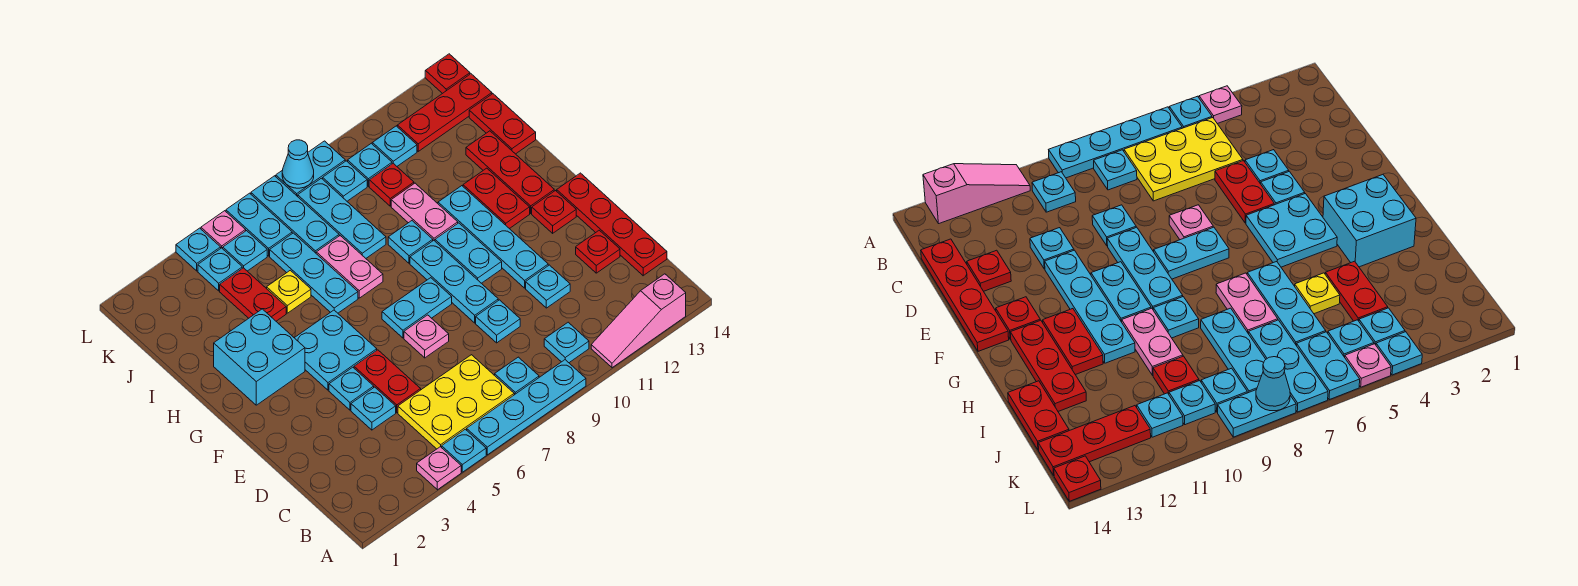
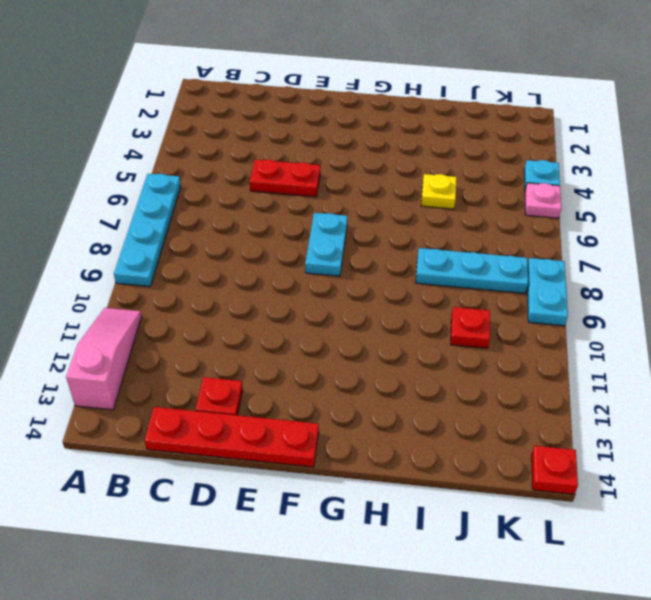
none -> pink plate A4 level 1
none -> cyan plate A5 level 1
none -> yellow plate B5:C7 level 1
none -> cyan plate B8 level 1

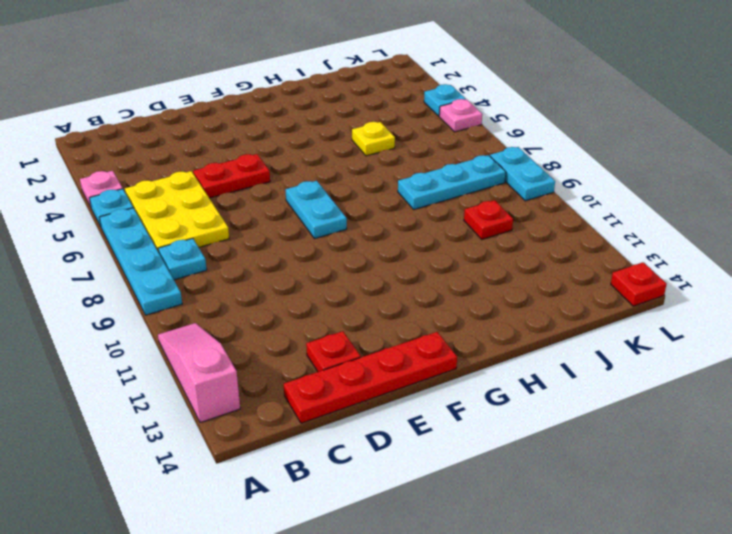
none -> cyan plate B10 level 1
none -> cyan plate D4 level 1
none -> cyan plate D9 level 1
none -> cyan plate D11 level 1

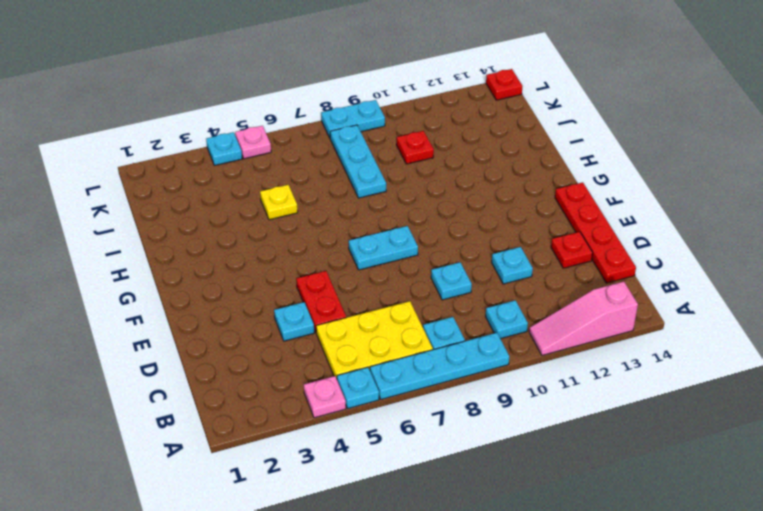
none -> cyan plate E4 level 1
none -> pink plate E7 level 1
none -> cyan plate E9:G9 level 1
none -> cyan plate E11:H11 level 1

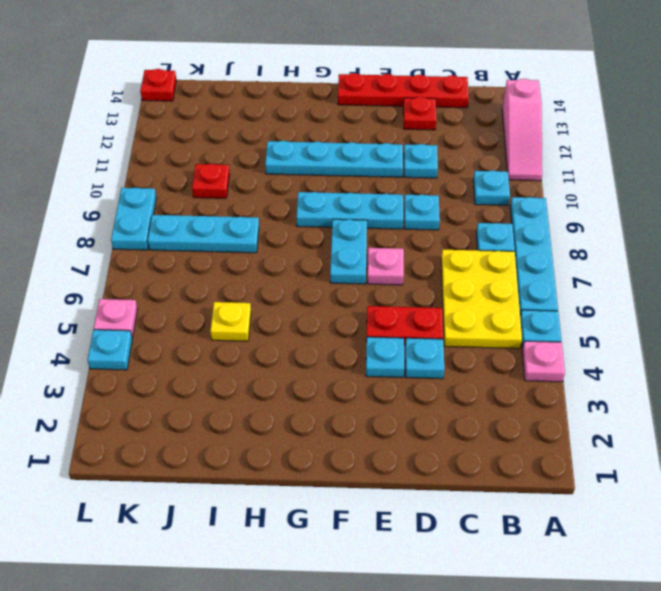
none -> cyan plate F4:G5 level 1
none -> cyan plate F10:G10 level 1
none -> red plate F13 level 1
none -> cyan brick G2:H3 level 1

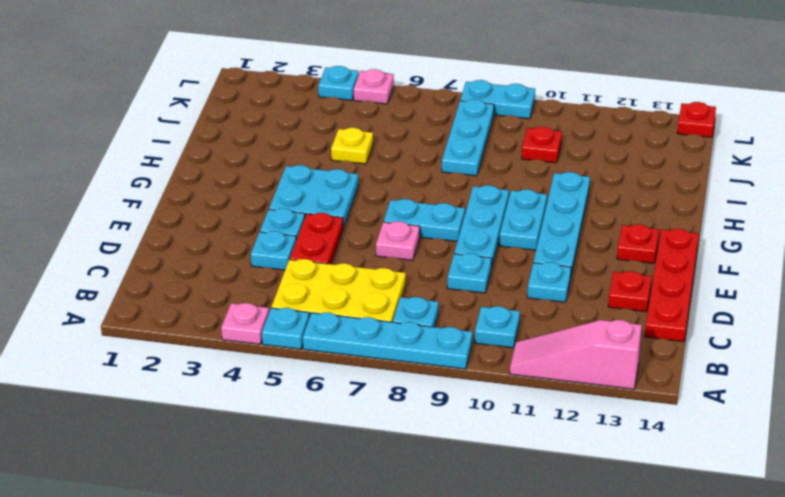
none -> cyan brick G2:H3 level 1
none -> red plate G12:H12 level 1
none -> red plate G13:I13 level 1
none -> cyan plate H6:J6 level 1

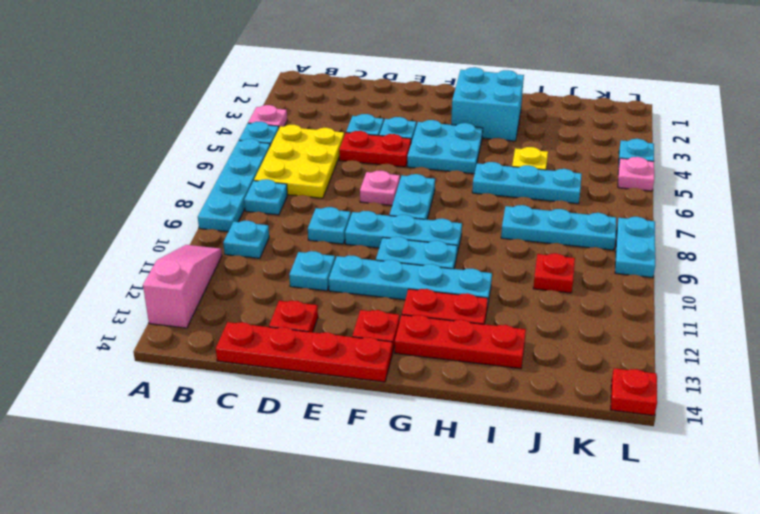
none -> pink plate H7:I7 level 1
none -> cyan plate H9 level 1
none -> pink plate H10:I10 level 1
none -> red plate I4:J4 level 1

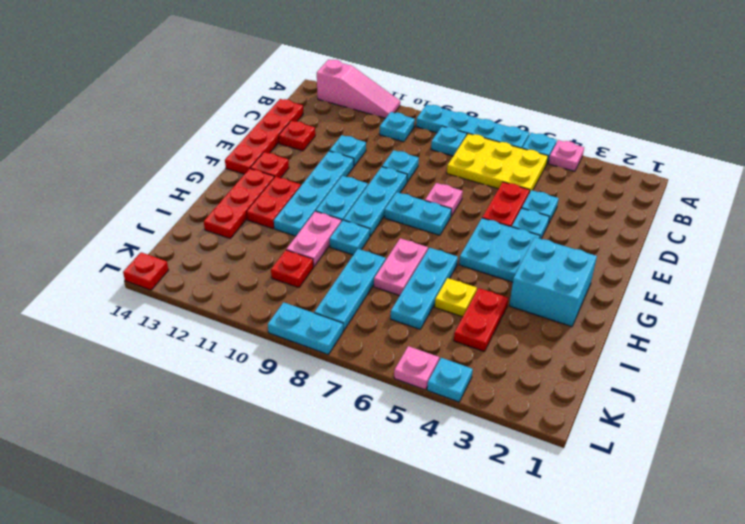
none -> red plate I14:J14 level 1
none -> cyan plate J7:L7 level 1
none -> cyan plate K4 level 1
none -> cyan plate K5 level 1

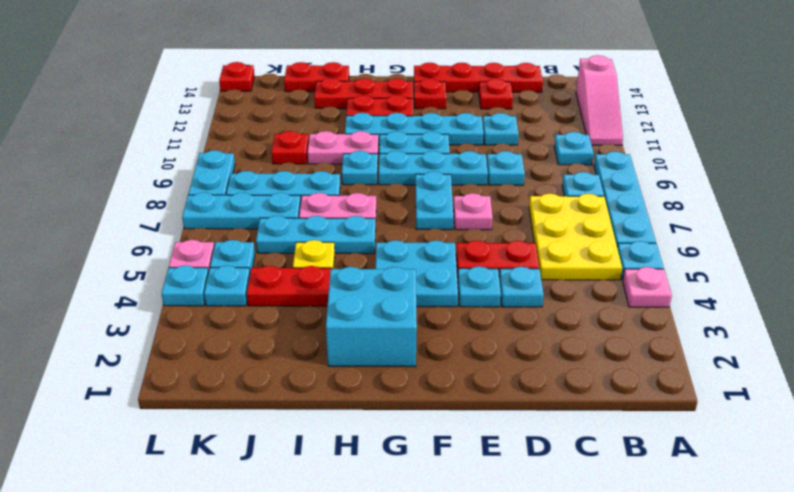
none -> cyan plate K6:L6 level 1
none -> cyan plate K9 level 1
none -> cyan plate K10 level 1
none -> cyan plate K11 level 1

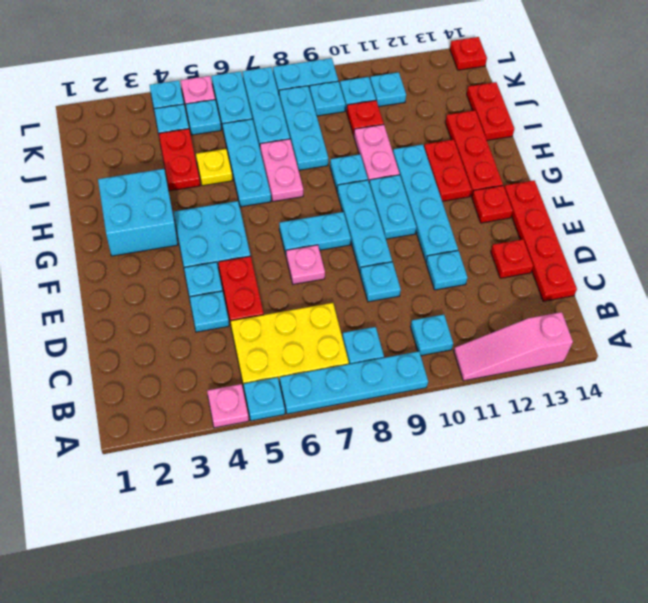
none -> red plate K12:K14 level 1
none -> cyan cone L8 level 2

